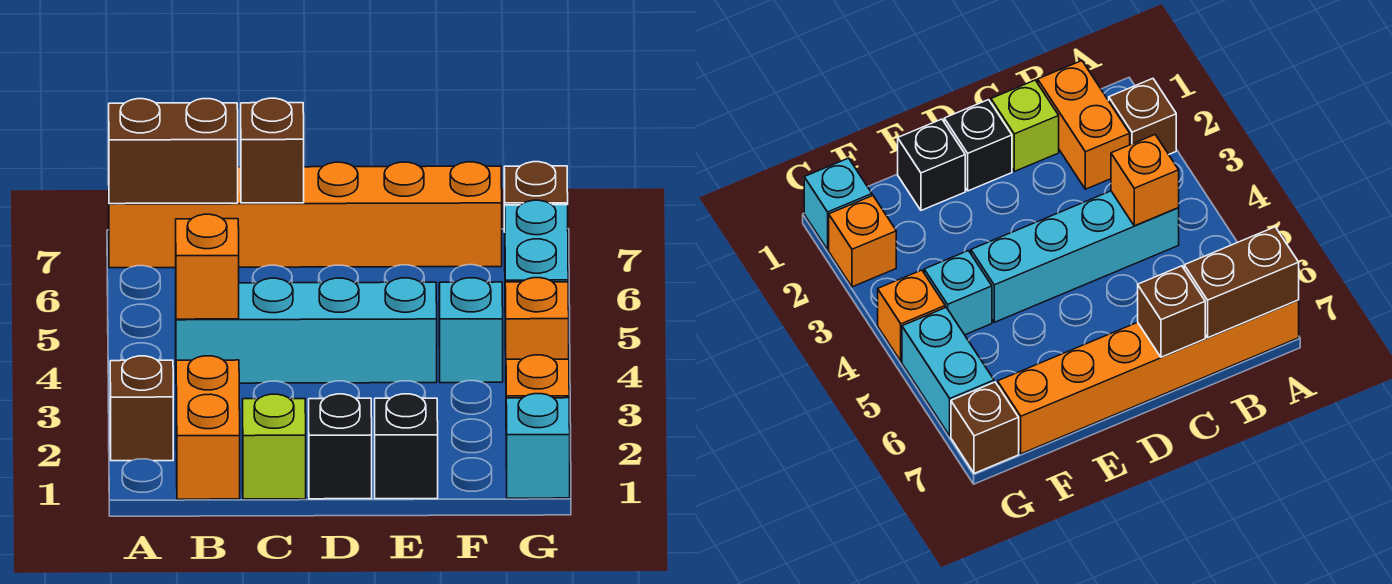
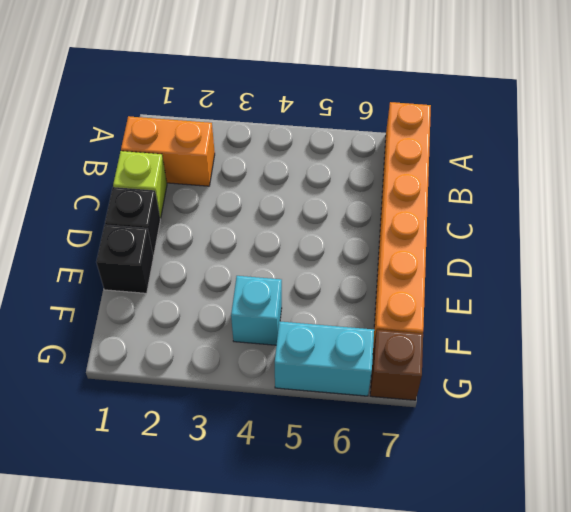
none -> brown brick A2 level 1
none -> cyan brick B4:E4 level 1
none -> cyan brick G1 level 1

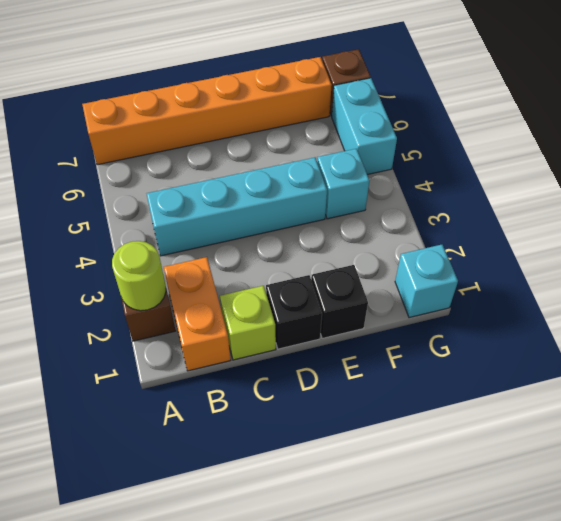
lime round brick A2 level 2 -> none
none -> orange brick G2 level 1
none -> orange brick G4 level 1
none -> brown brick A7:B7 level 2

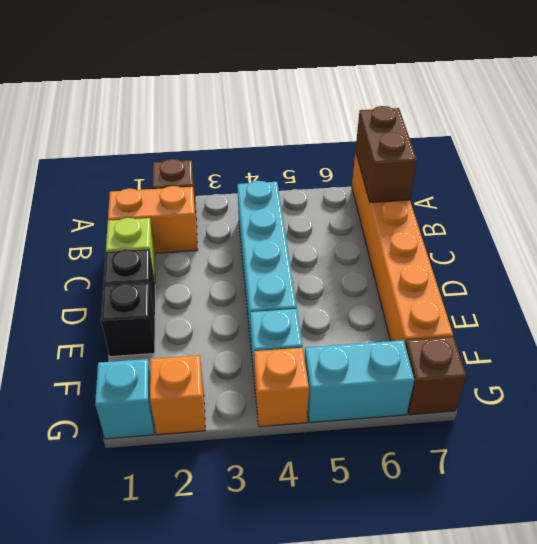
none -> orange brick B4 level 2
none -> brown brick C7 level 2

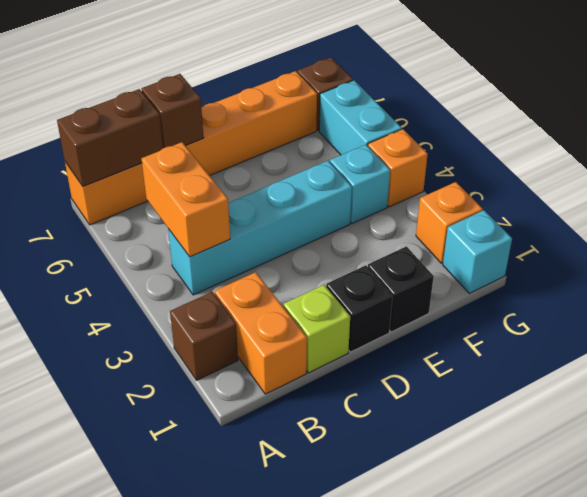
orange brick B4:B5 level 2 -> orange brick B4 level 2

